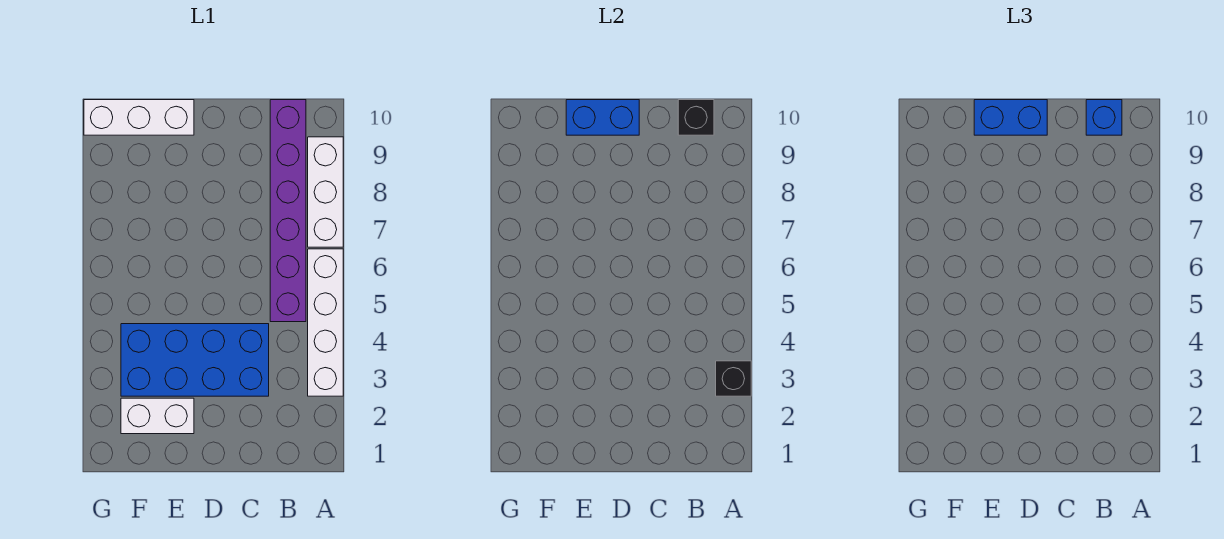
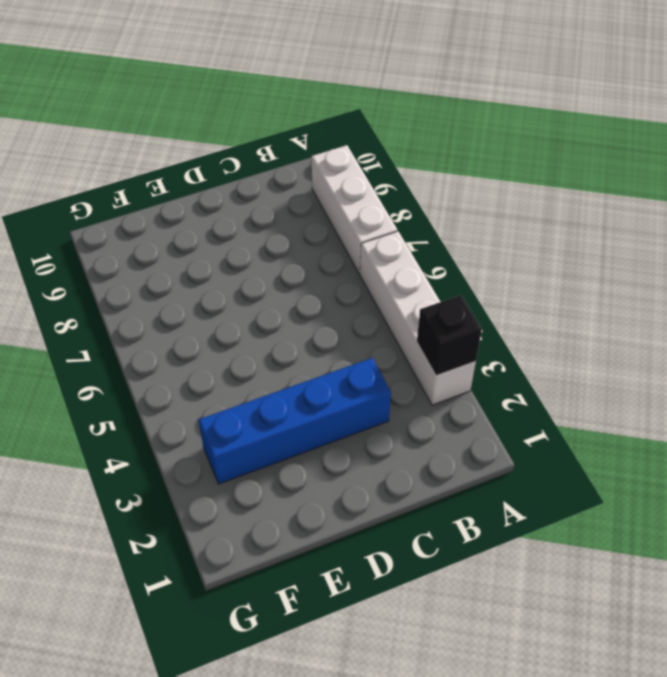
blue brick C3:F3 level 1 -> blue brick C3:F4 level 1
none -> purple brick B5:B10 level 1
none -> white brick E2:F2 level 1

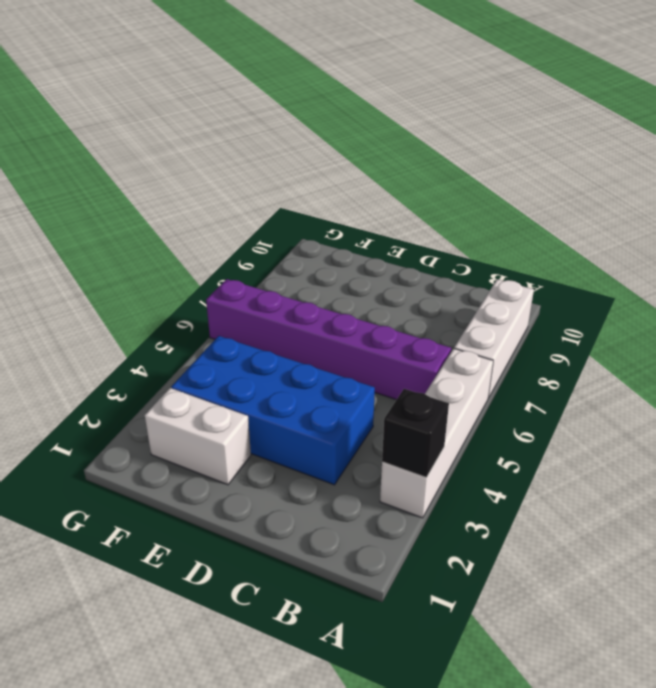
purple brick B6:G6 level 1 -> purple brick B5:B10 level 1
none -> white brick E10:G10 level 1
none -> black brick B10 level 2

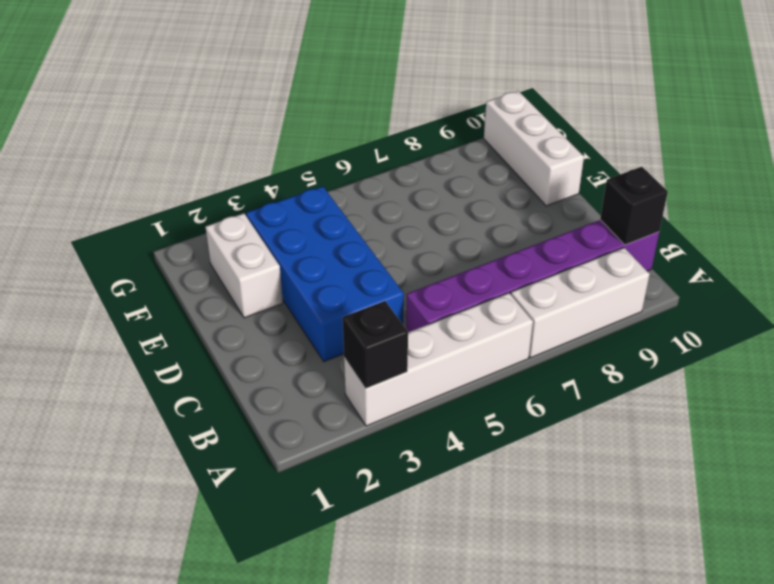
none -> blue brick D10:E10 level 2
none -> blue brick B10 level 3

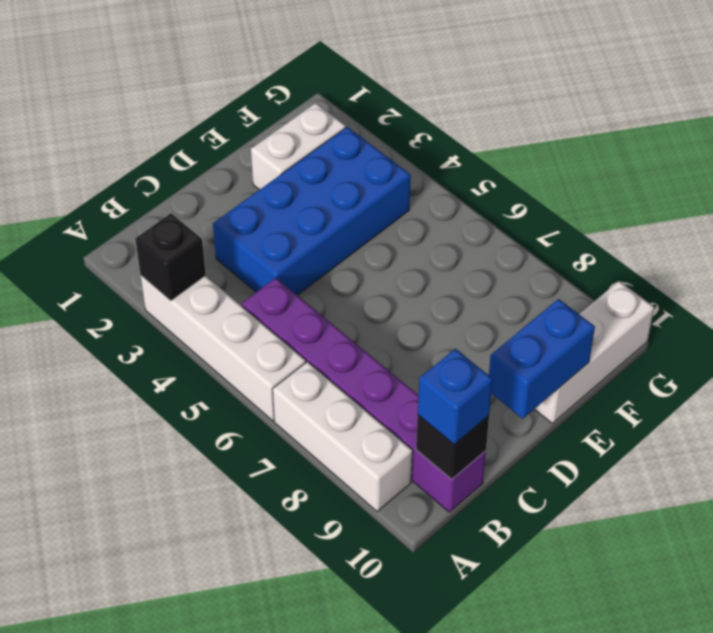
none -> blue brick D10:E10 level 3

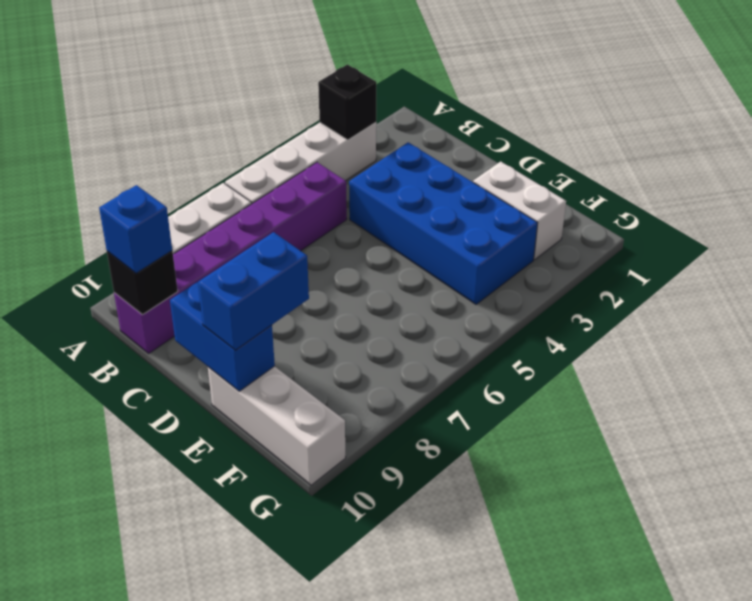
blue brick E9:E10 level 3 -> blue brick D10:E10 level 3

